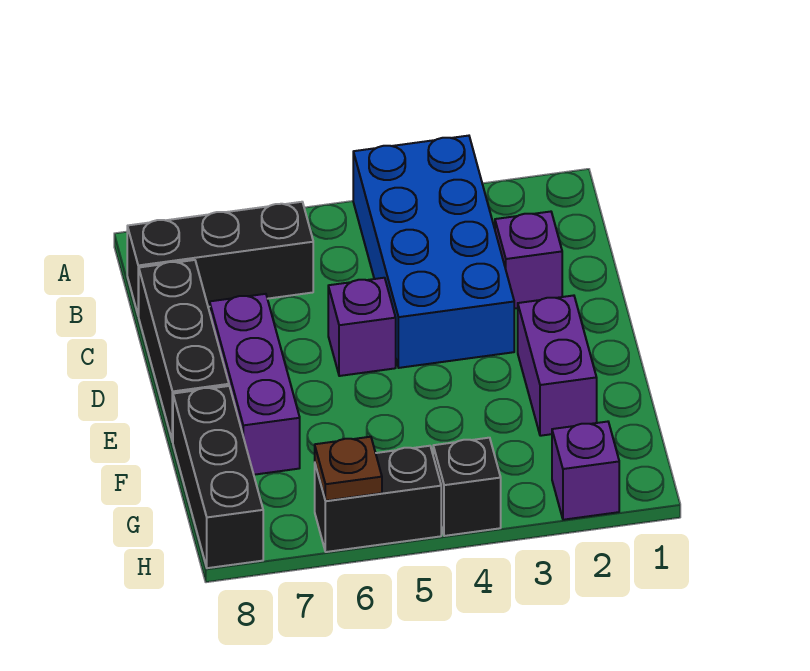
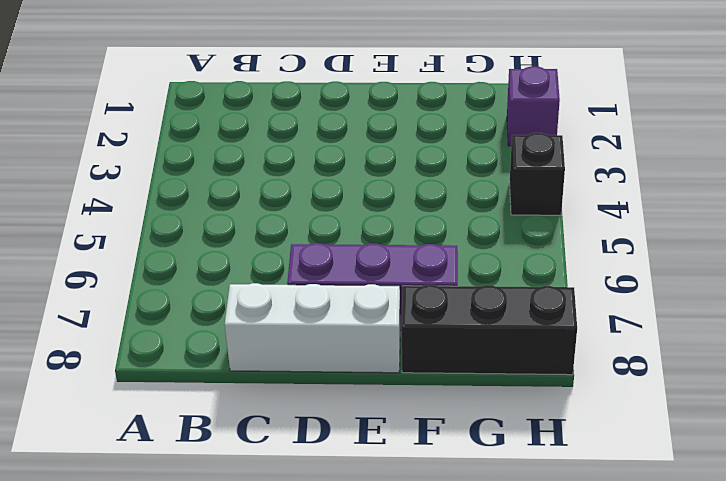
white brick C8:E8 level 1 -> black brick C8:E8 level 1
none -> blue brick A3:D4 level 1
none -> black brick B6:B8 level 1
none -> purple brick C2 level 1

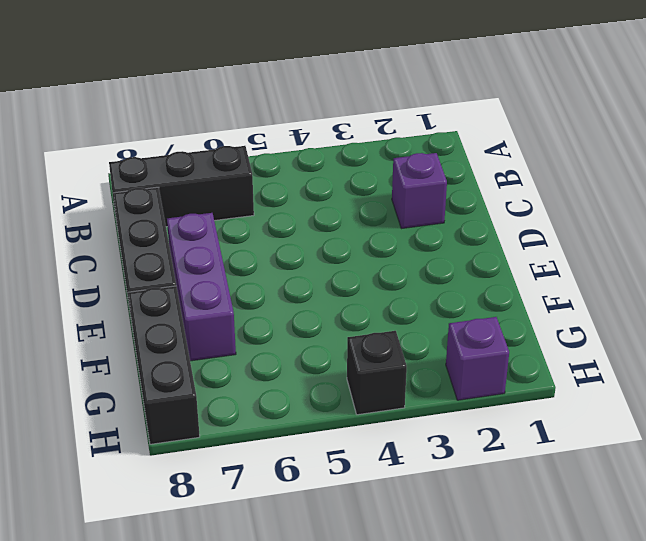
none -> blue brick A3:D4 level 1
none -> purple brick D5 level 1
none -> purple brick E2:F2 level 1

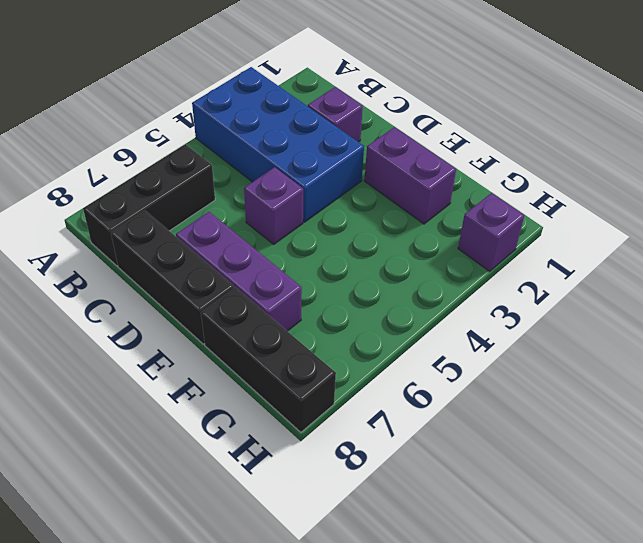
none -> black brick H4 level 1
none -> black brick H5:H6 level 1
none -> brown plate H6 level 2

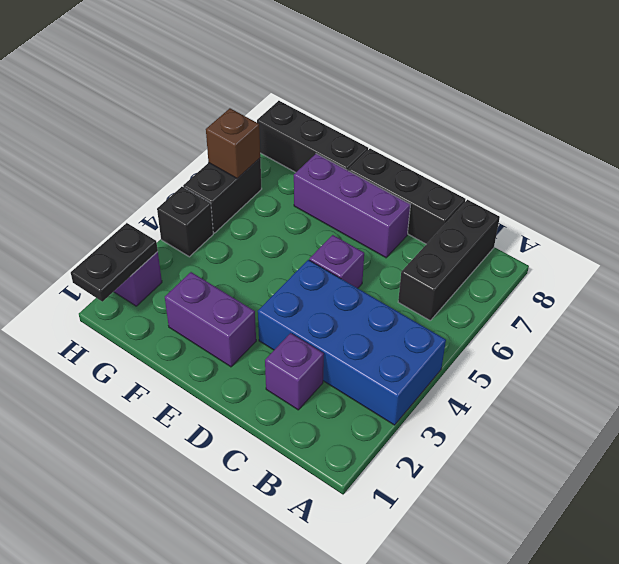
black plate H1:H2 level 2 -> none
brown brick H6 level 2 -> brown plate H6 level 2

